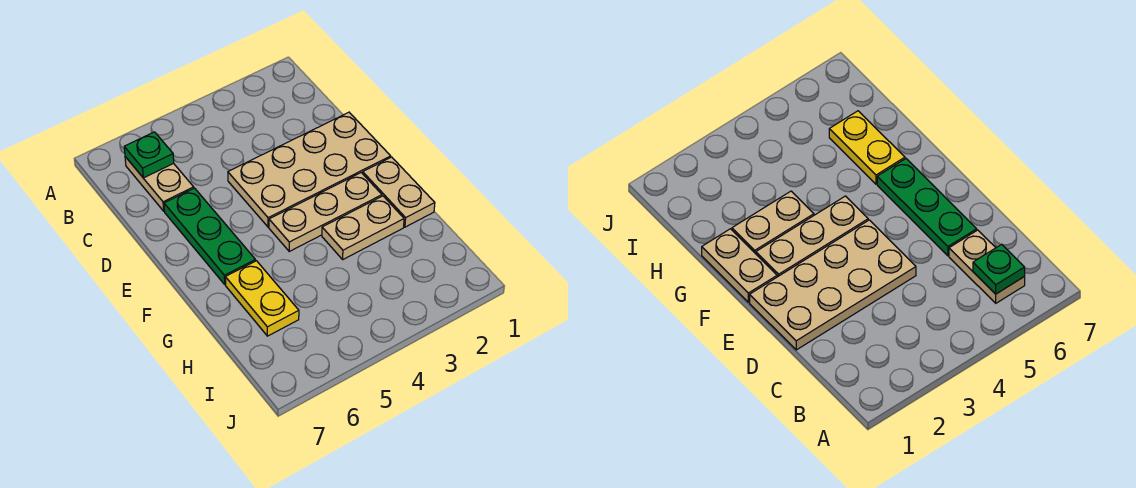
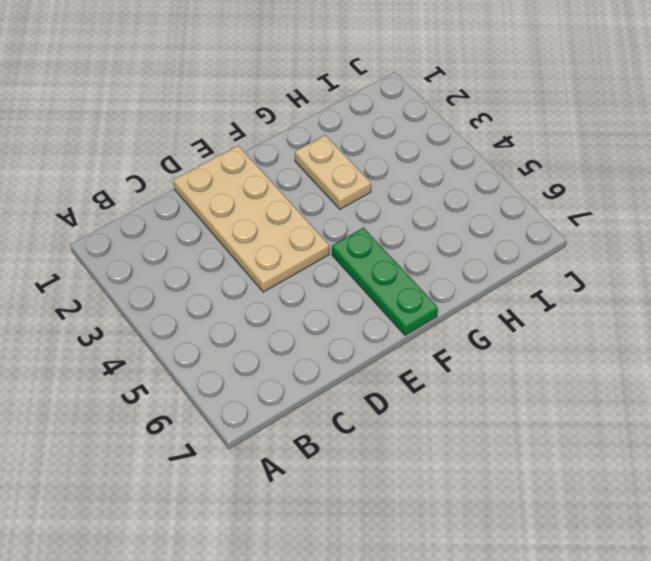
green plate F5:F7 level 1 -> green plate D6:F6 level 1
none -> tan plate B6:C6 level 1
none -> tan plate F1:G1 level 1

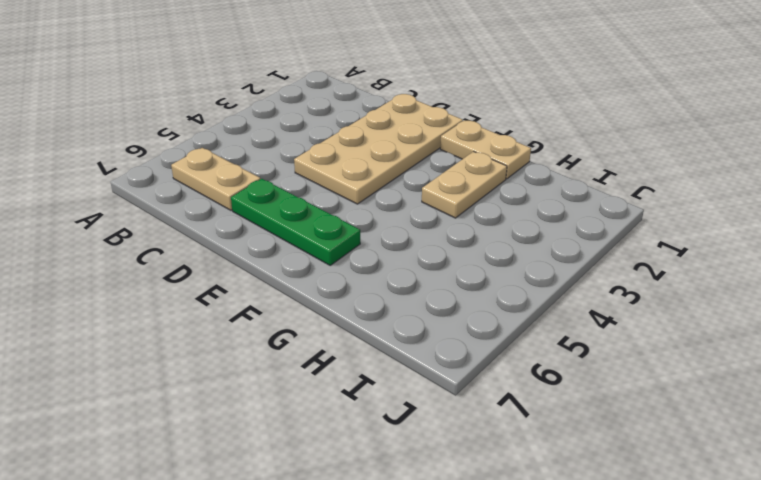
none -> tan plate F2:F4 level 1
none -> yellow plate G6:H6 level 1

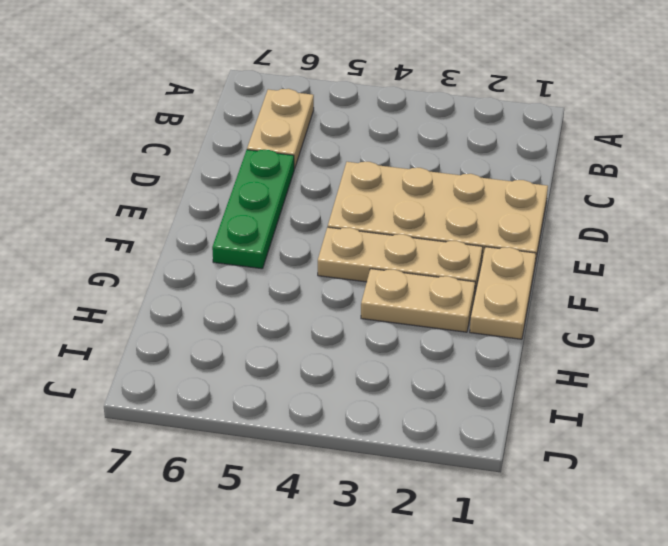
none -> yellow plate G6:H6 level 1
none -> green plate B6 level 2

